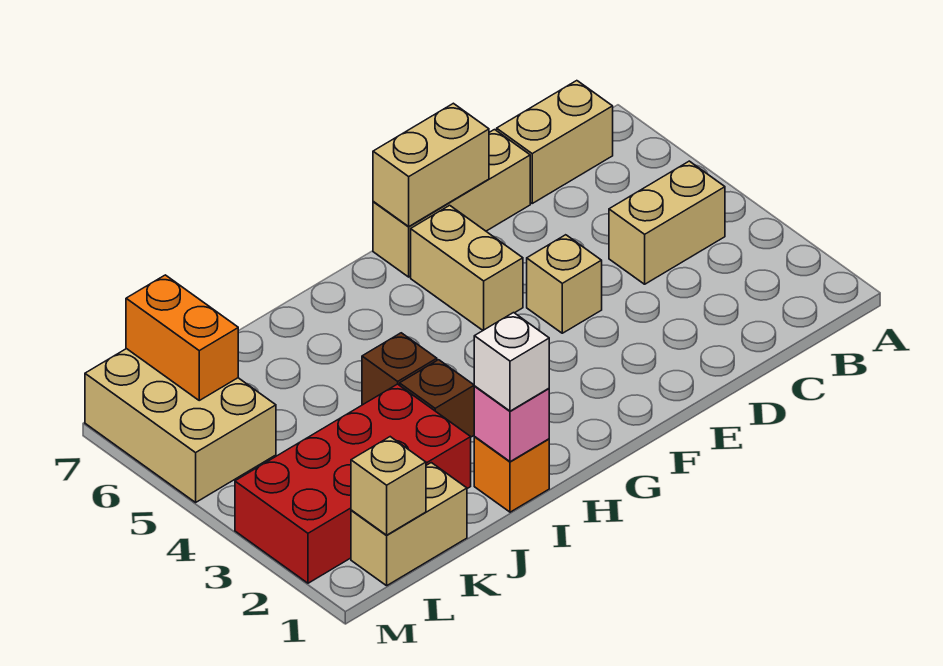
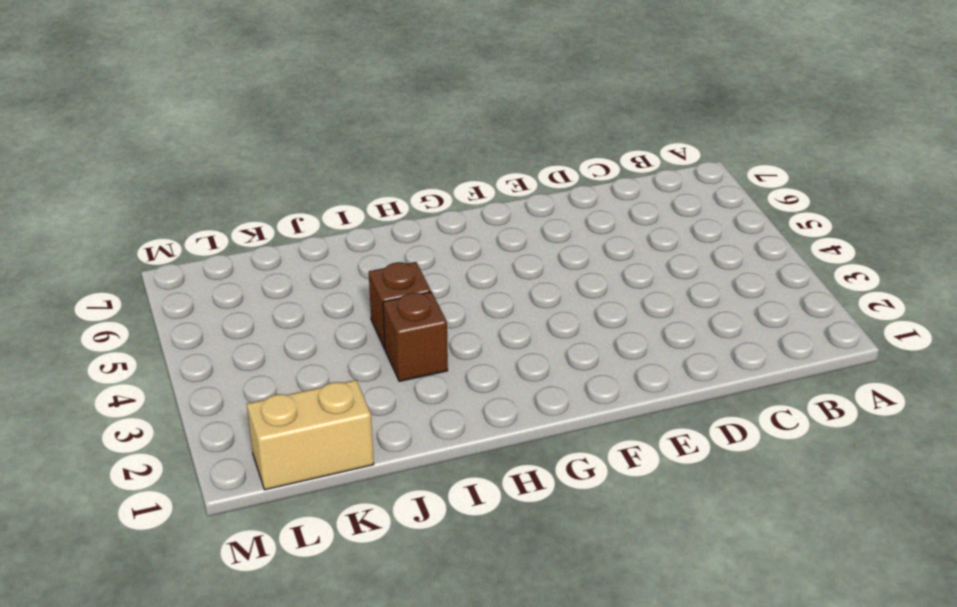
none -> tan brick B4:C4 level 1
none -> tan brick B7:C7 level 1
none -> tan brick D7:F7 level 1

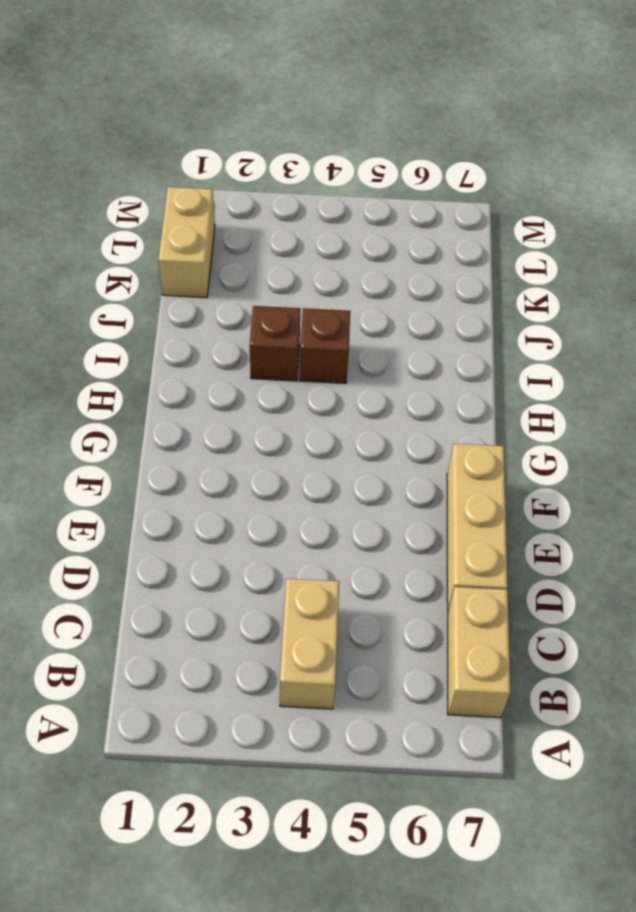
none -> tan brick E4 level 1
none -> tan brick F5:F6 level 1
none -> orange brick I1 level 1

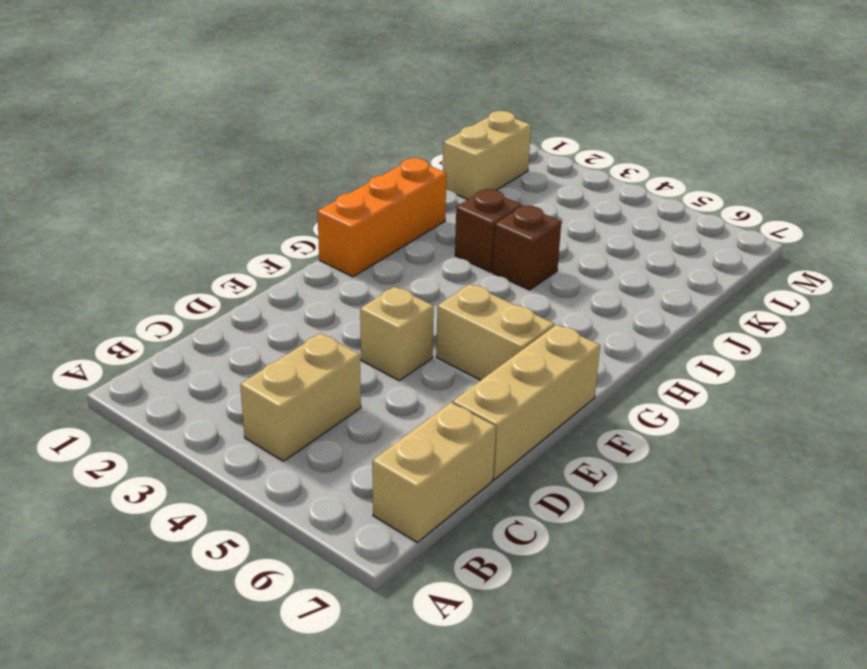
orange brick G1:I1 level 1 -> orange brick I1 level 1
none -> red brick J2:M3 level 1
none -> tan brick L5:M7 level 1
none -> tan brick E7:F7 level 2

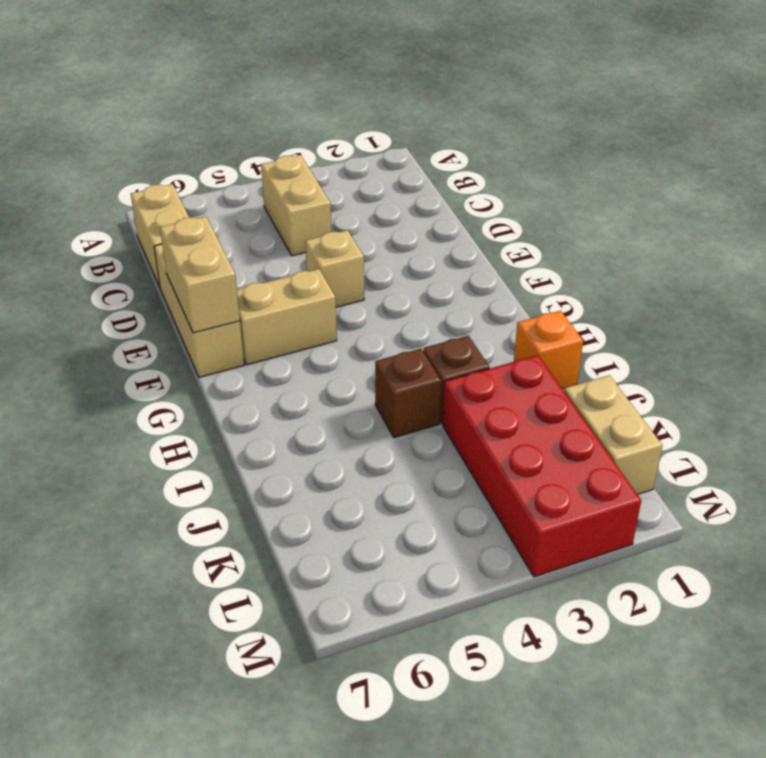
none -> tan brick L5:M7 level 1
none -> pink brick I1 level 2
none -> tan brick L1 level 2

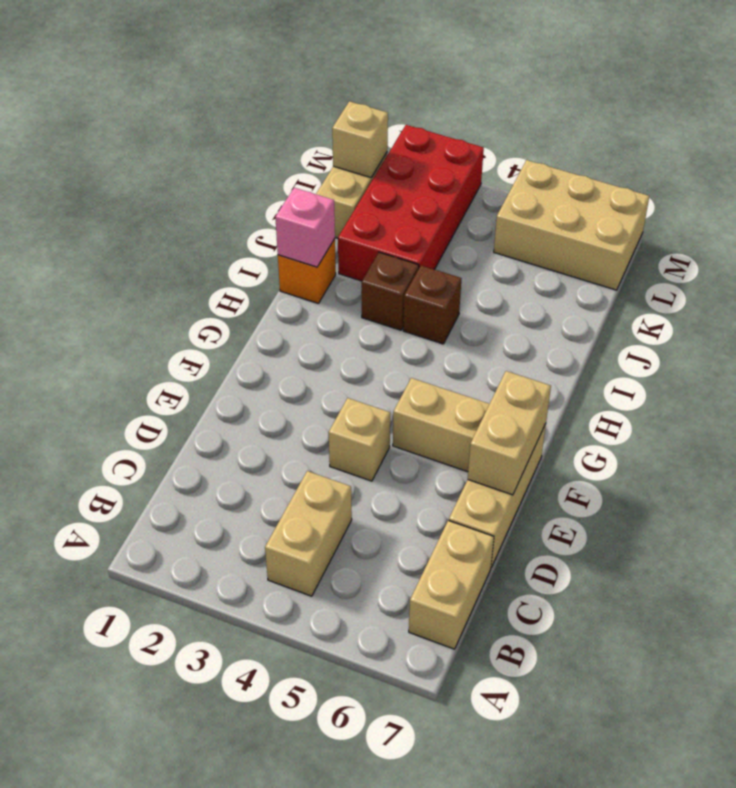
none -> orange brick L6:L7 level 2
none -> white brick I1 level 3

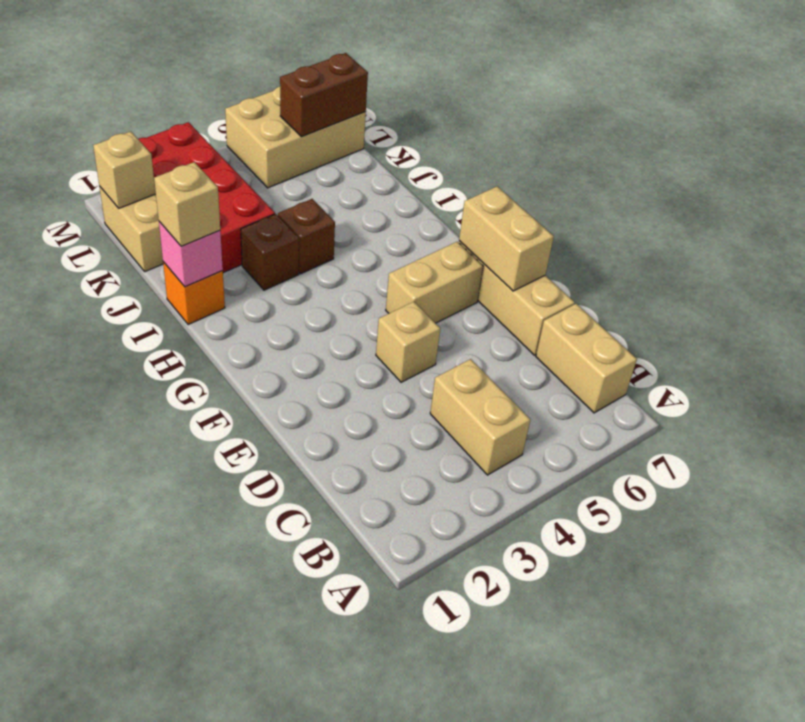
tan brick I1 level 3 -> white brick I1 level 3
brown brick L6:L7 level 2 -> orange brick L6:L7 level 2

